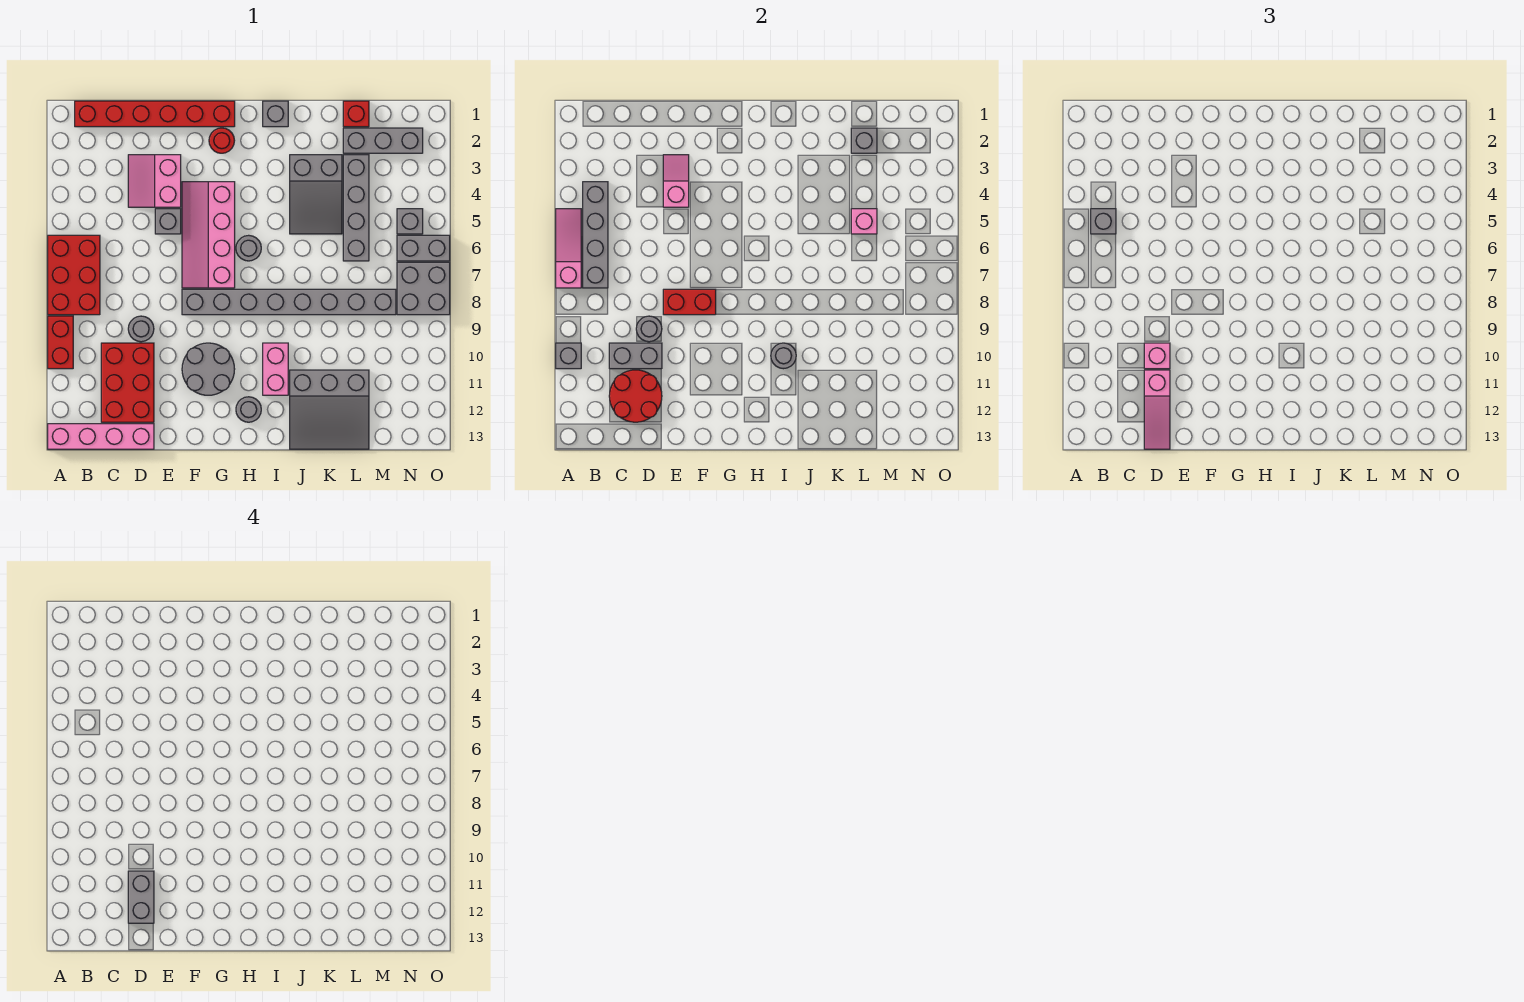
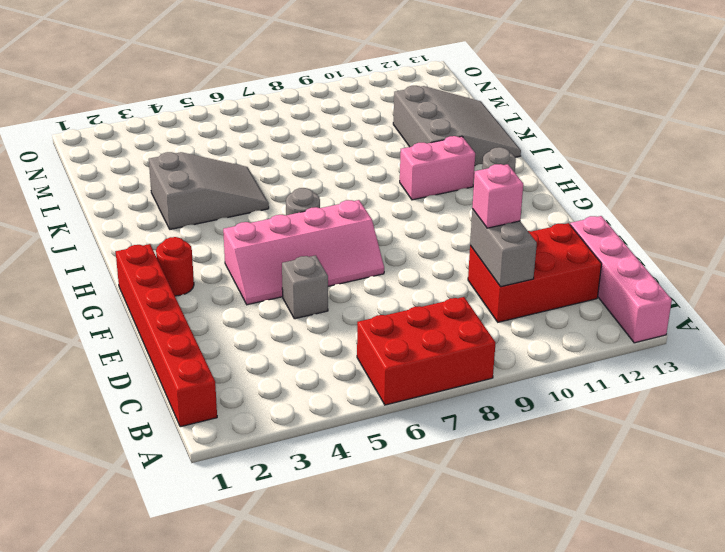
none -> red brick A9:A10 level 1
none -> pink slope D3:E4 level 1 top E
none -> grey round brick D9 level 1
none -> grey brick F8:M8 level 1

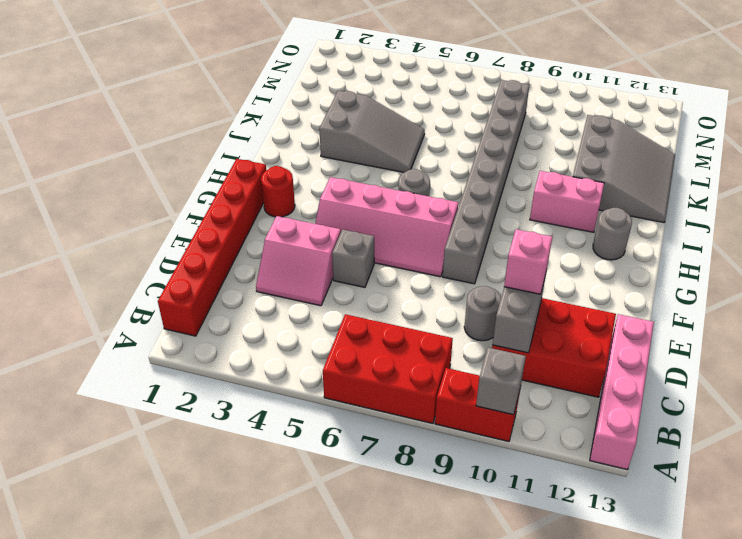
none -> grey round brick F10:G11 level 1
none -> grey brick I1 level 1
none -> red brick L1 level 1
none -> grey brick L2:N2 level 1

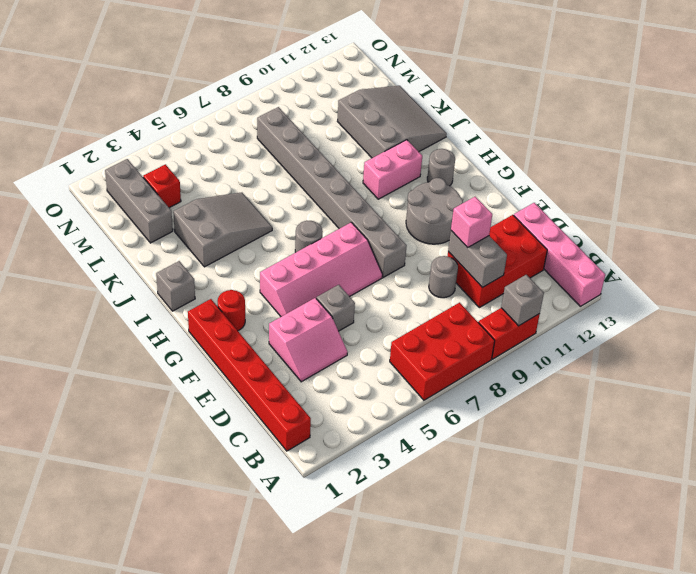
red brick M3 level 1 -> red brick L1 level 1
none -> grey brick L3:L6 level 1
none -> grey brick N5 level 1
none -> grey brick N6:O6 level 1
none -> grey brick N7:O8 level 1

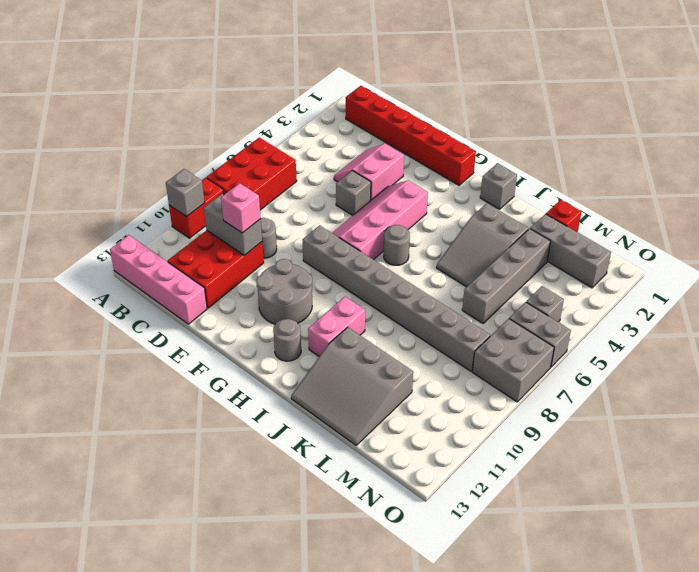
none -> red round brick G2 level 1
none -> pink slope A5:A7 level 2 top 7
none -> grey brick B4:B7 level 2
none -> red round brick C11:D12 level 2

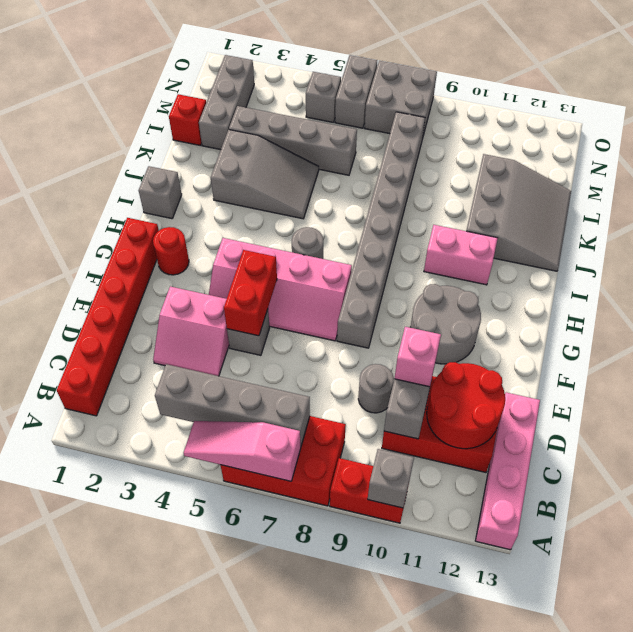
red brick E5:F5 level 2 -> red brick E8:F8 level 2
none -> grey round brick H12 level 1
none -> grey round brick D9 level 2
none -> pink slope E3:E4 level 2 top 4
none -> grey round brick I10 level 2

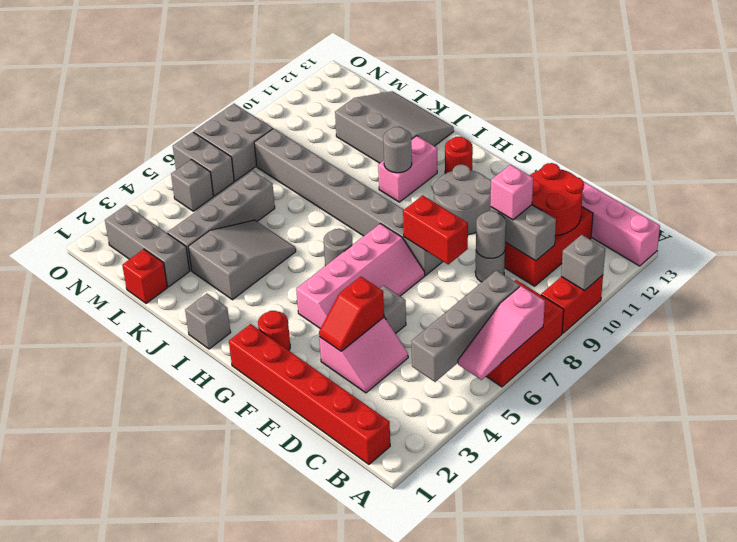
red slope E3:E4 level 2 top 4 -> pink slope E3:E4 level 2 top 4
red round brick H12 level 1 -> grey round brick H12 level 1
none -> grey brick L2 level 2
none -> pink brick L5 level 2
none -> grey brick B5 level 3
none -> pink slope D11:D13 level 3 top 11

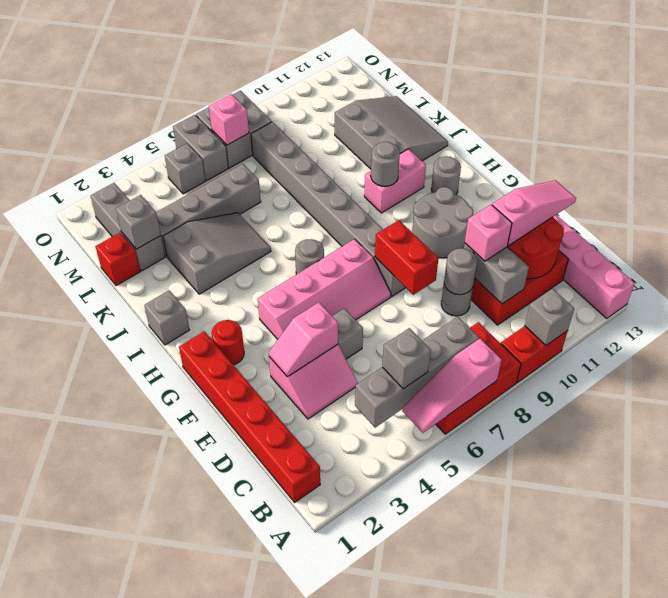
pink brick N7 level 2 -> pink brick L5 level 2
none -> grey brick D11:D12 level 4

